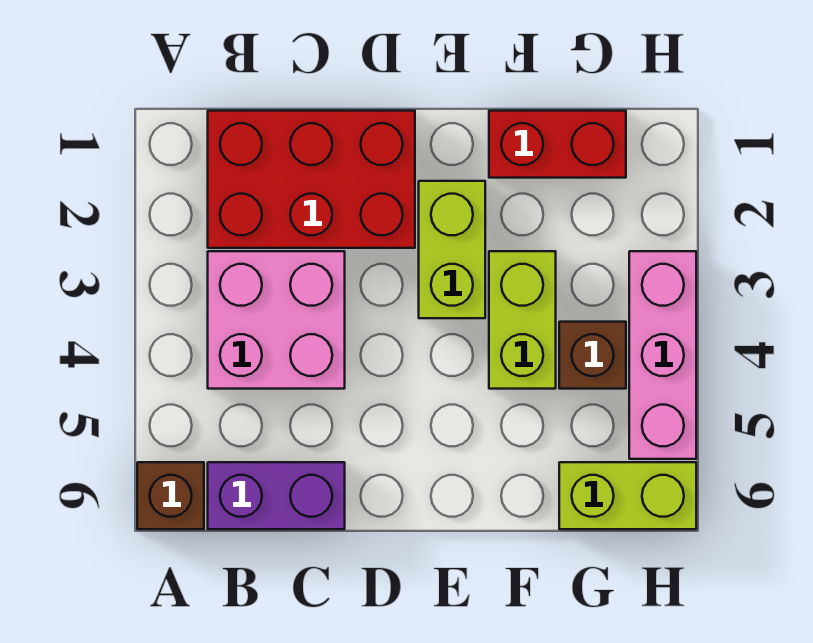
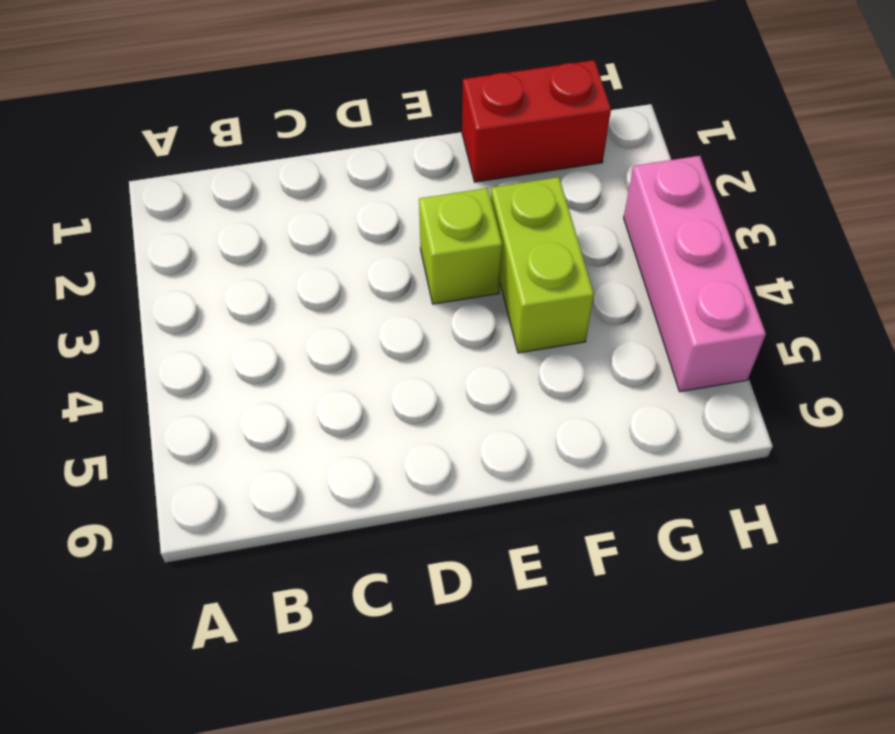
lime brick E3 level 1 -> lime brick E2:E3 level 1
none -> brown brick A6 level 1
none -> red brick B1:D2 level 1

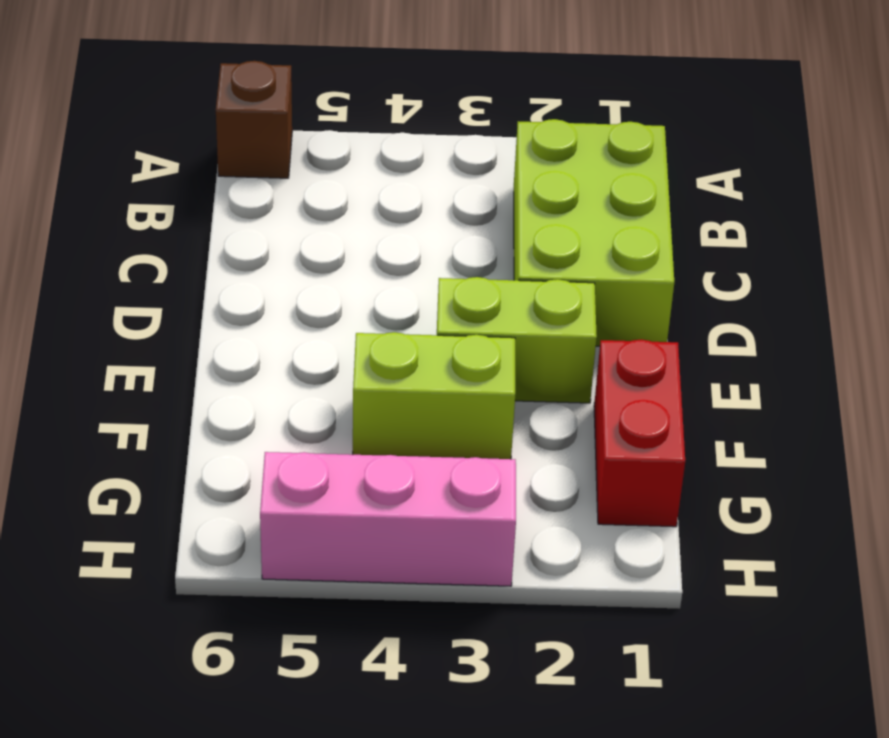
lime brick B1:D2 level 1 -> red brick B1:D2 level 1
none -> pink brick B3:C4 level 1
none -> purple brick B6:C6 level 1

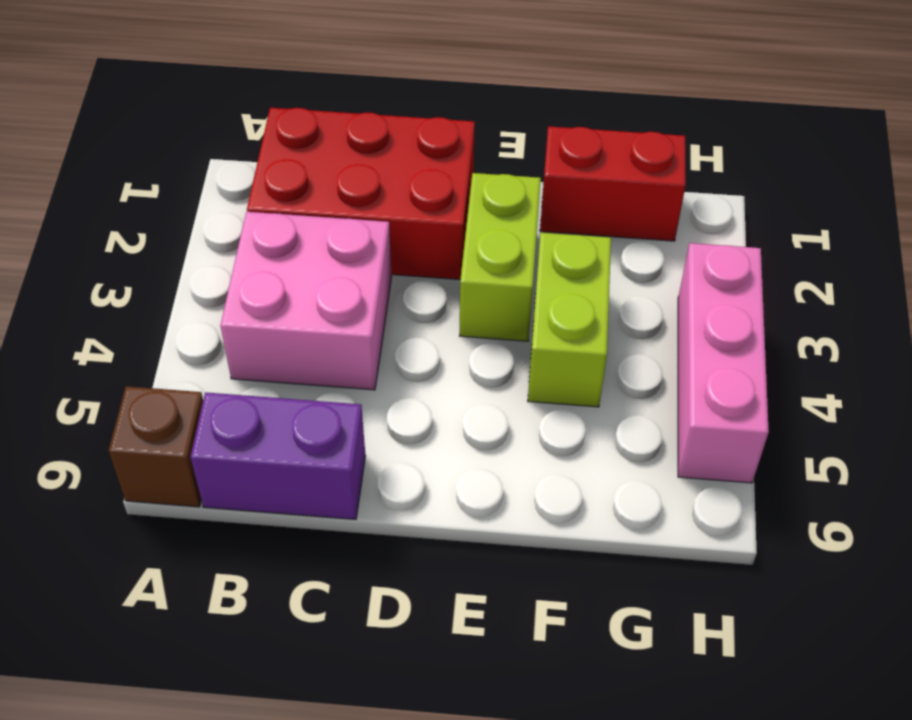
none -> brown brick G4 level 1
none -> lime brick G6:H6 level 1

